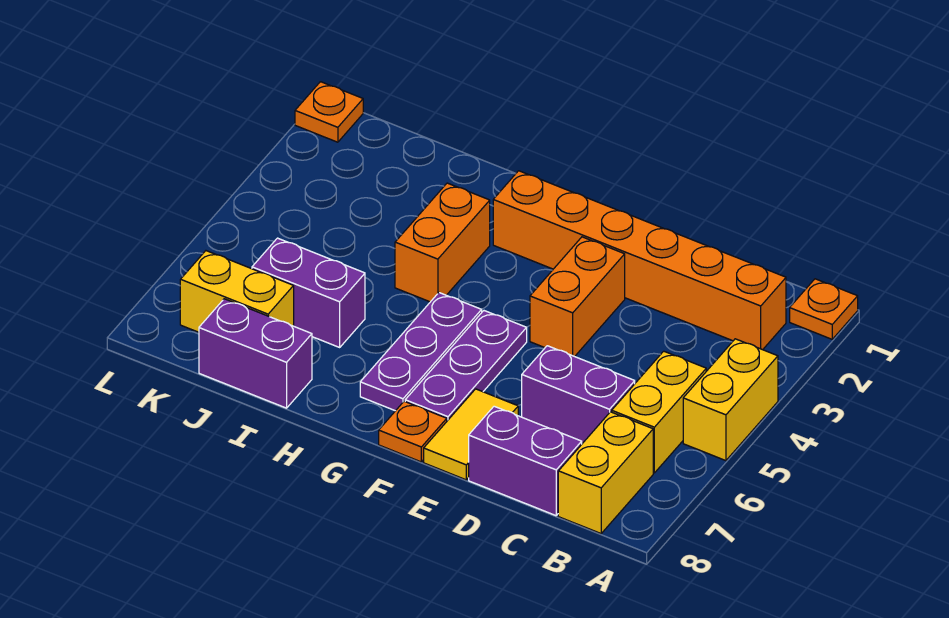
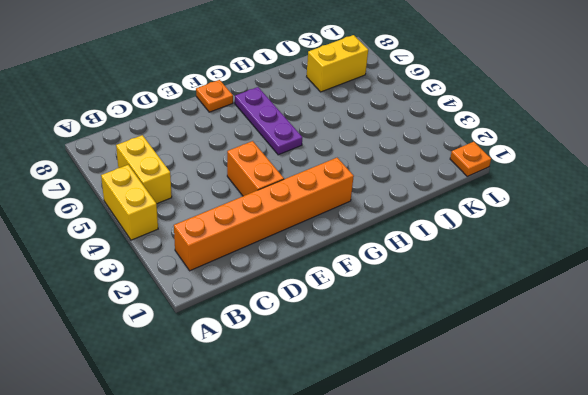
none -> orange plate A1 level 1
none -> yellow brick B7:B8 level 1
none -> purple brick C6:D6 level 1

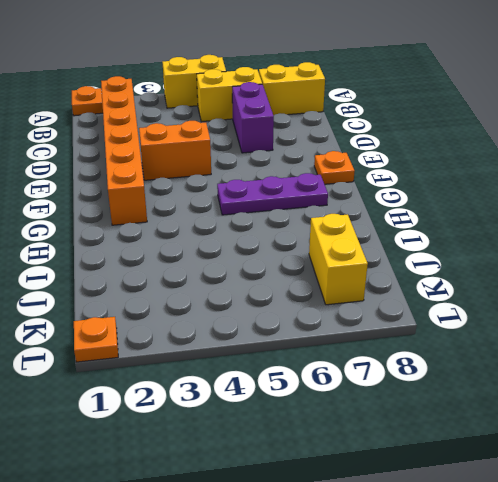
none -> purple brick C8:D8 level 1
none -> yellow tile E7:E8 level 1
none -> purple plate F5:F7 level 1

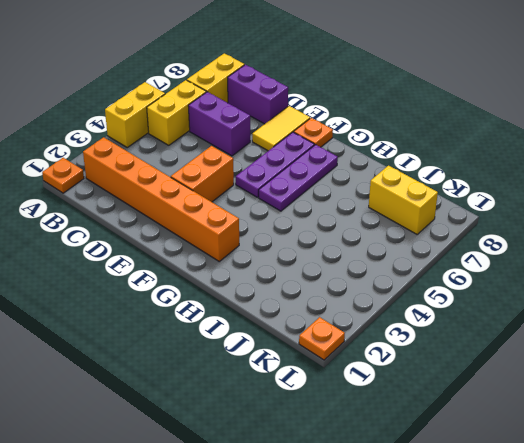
none -> orange brick H3:H4 level 1
none -> purple brick I6:J6 level 1
none -> purple brick I8:J8 level 1

